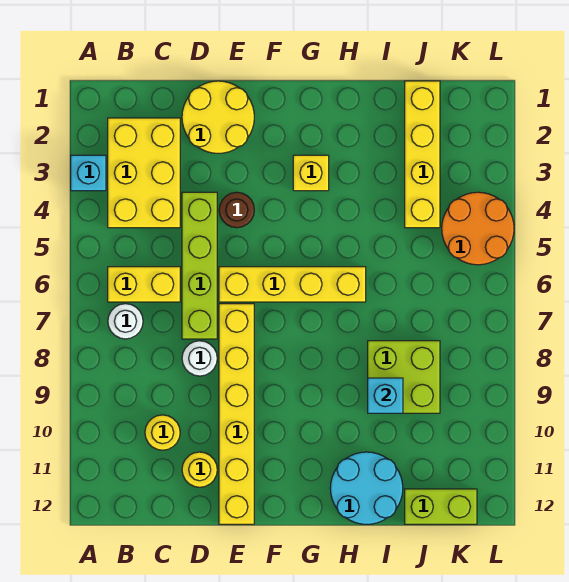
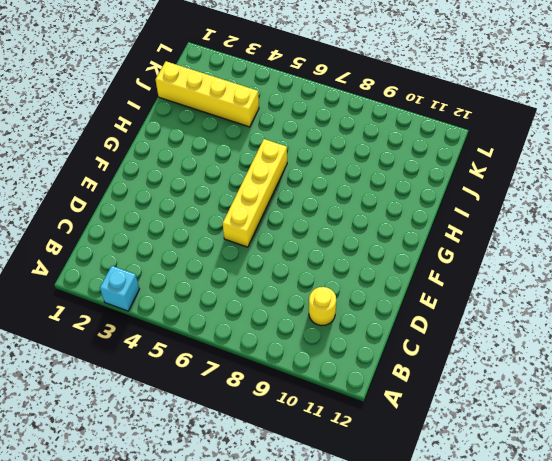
none -> yellow brick B2:C4 level 1
none -> yellow brick B6:C6 level 1
none -> white round brick B7 level 1

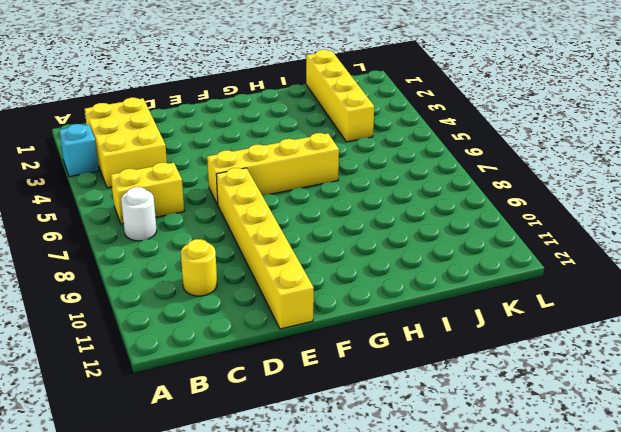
none -> yellow round brick D1:E2 level 1
none -> lime brick D4:D7 level 1
none -> white round brick D8 level 1

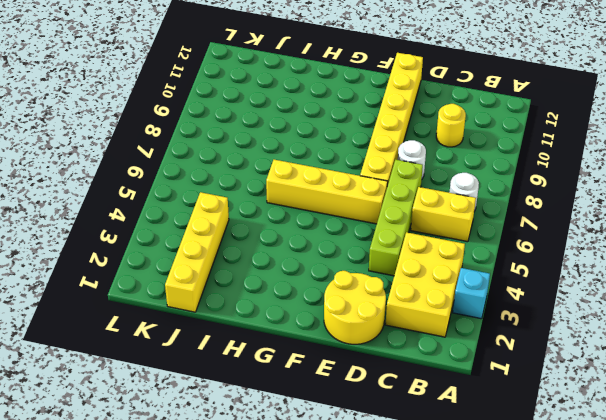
none -> yellow round brick D11 level 1
none -> brown round brick E4 level 1
none -> yellow brick G3 level 1

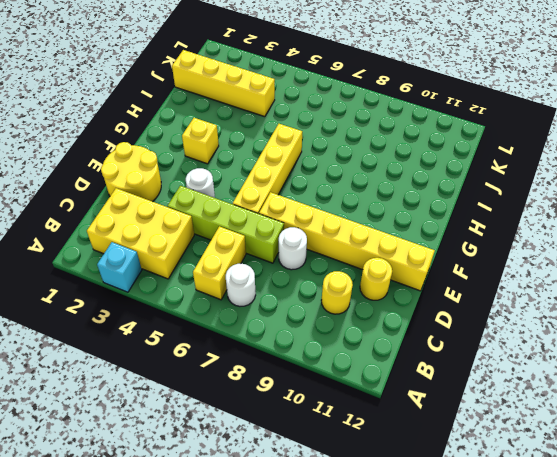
white round brick E4 level 1 -> brown round brick E4 level 1
none -> cyan round brick H11:I12 level 1
none -> lime brick I8:J9 level 1
none -> lime brick J12:K12 level 1

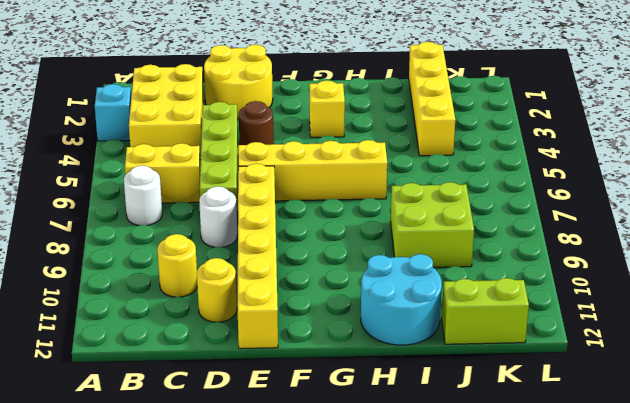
none -> orange round brick K4:L5 level 1
none -> cyan brick I9 level 2

